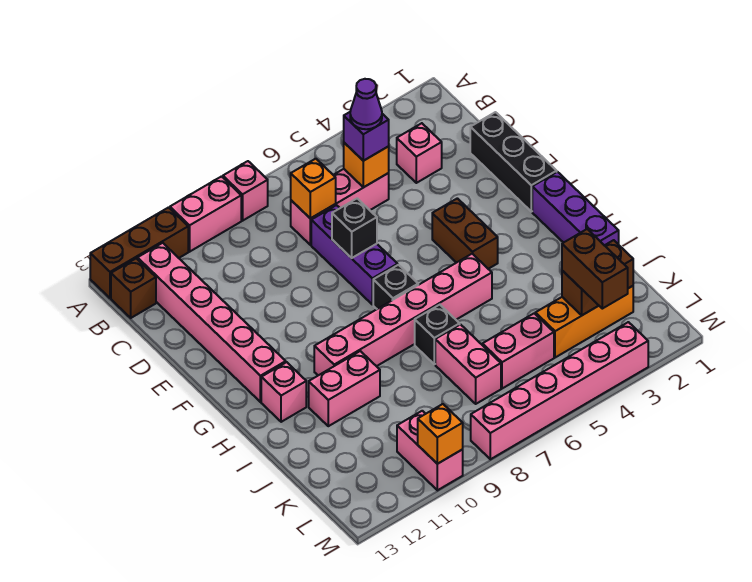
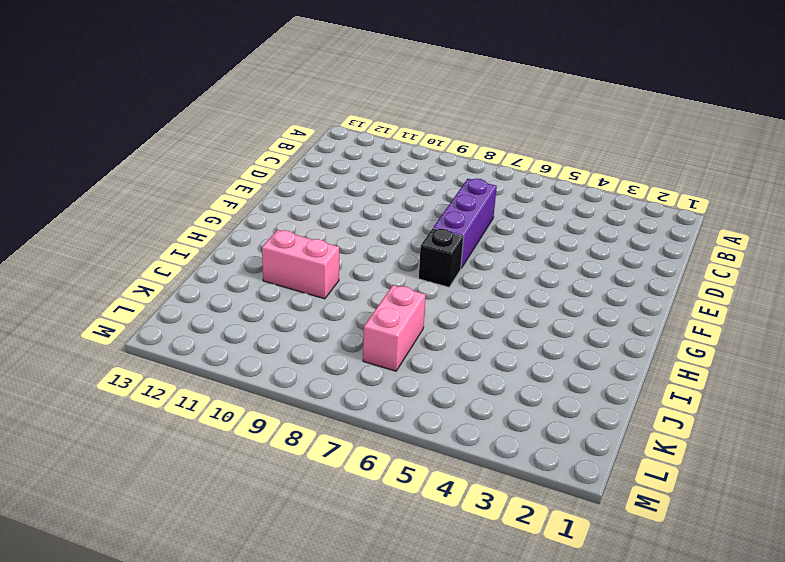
none -> pink brick A8 level 1
none -> pink brick A9:A10 level 1
none -> brown brick A11:A13 level 1

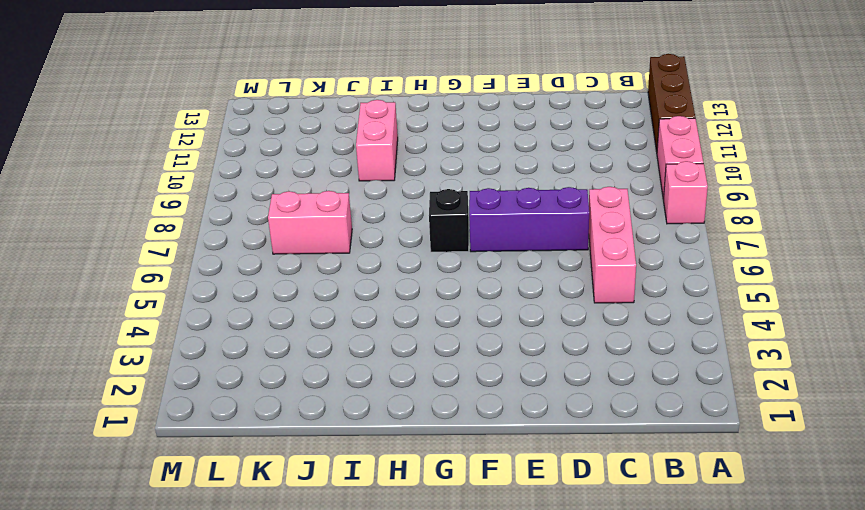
none -> pink brick B12:G12 level 1
none -> brown brick B13 level 1
none -> pink brick C3 level 1

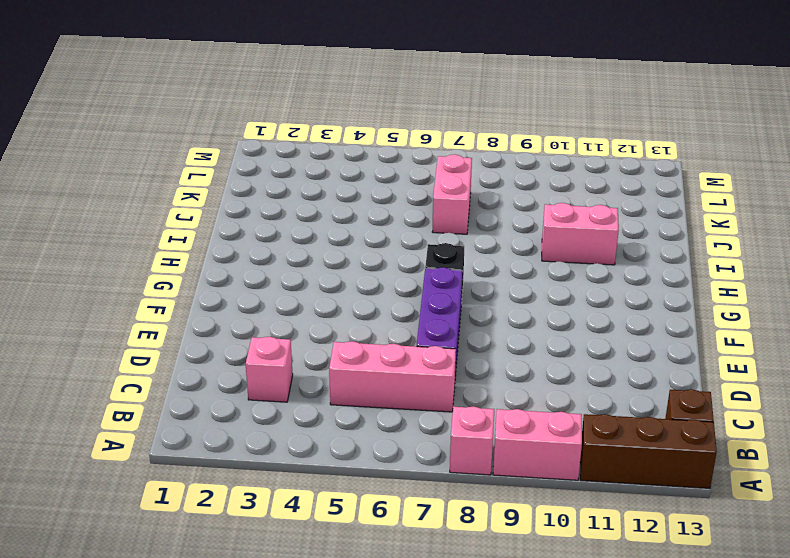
none -> pink brick B12:G12 level 1
none -> black brick D1:F1 level 1
none -> brown brick F4:G4 level 1

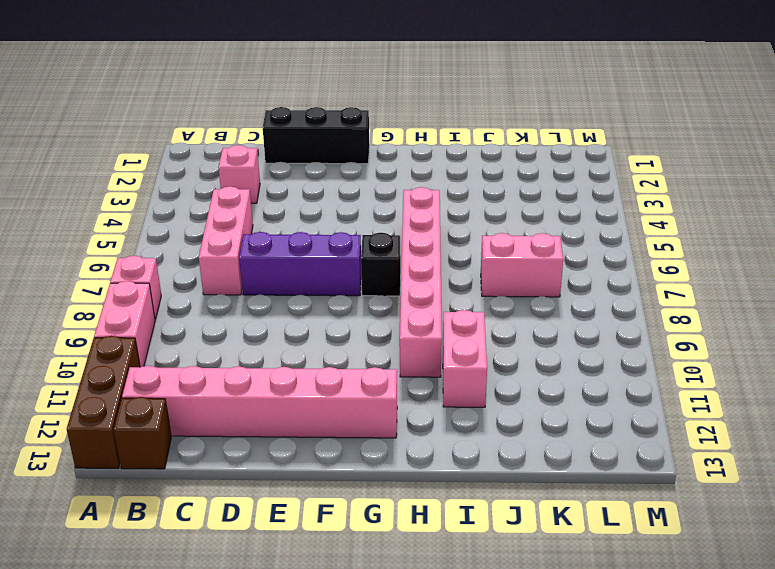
none -> brown brick F4:G4 level 1
none -> purple brick G1:I1 level 1
none -> pink brick H12 level 1

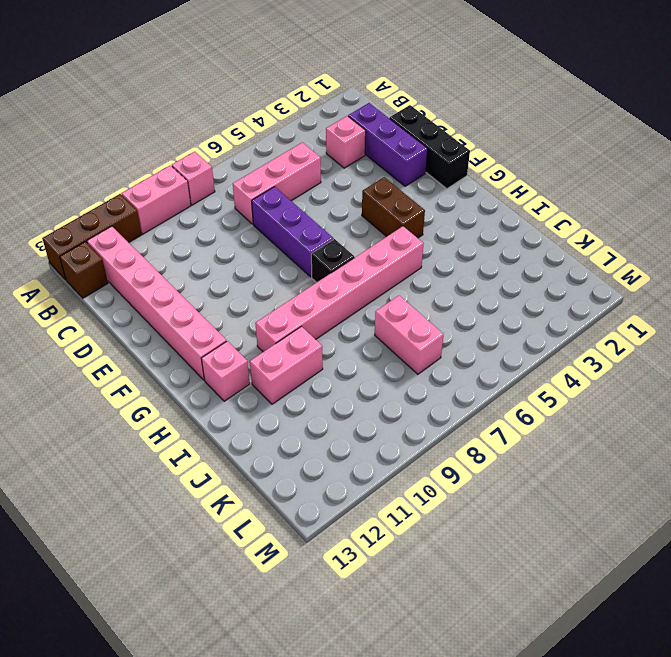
purple brick C2:E2 level 1 -> purple brick G1:I1 level 1
none -> black brick I7 level 1
none -> orange brick K2:K4 level 1
none -> pink brick K5:K6 level 1

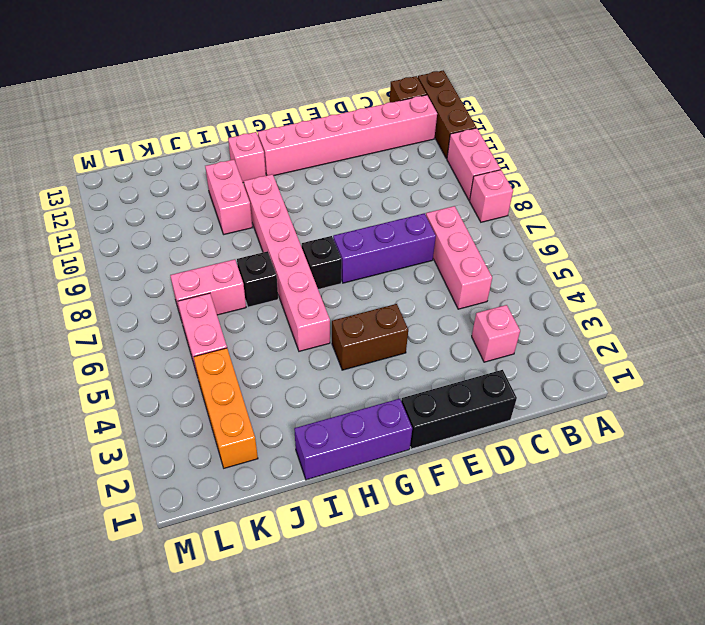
none -> pink brick L10:M10 level 1
none -> pink brick M3:M8 level 1
none -> orange brick C5 level 2

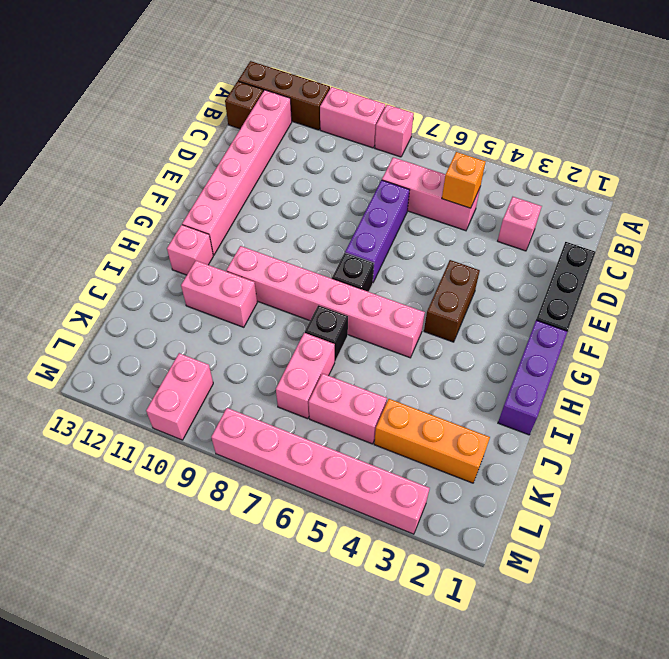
none -> orange brick C7 level 2
none -> black brick E7 level 2
none -> brown brick K2:K3 level 2

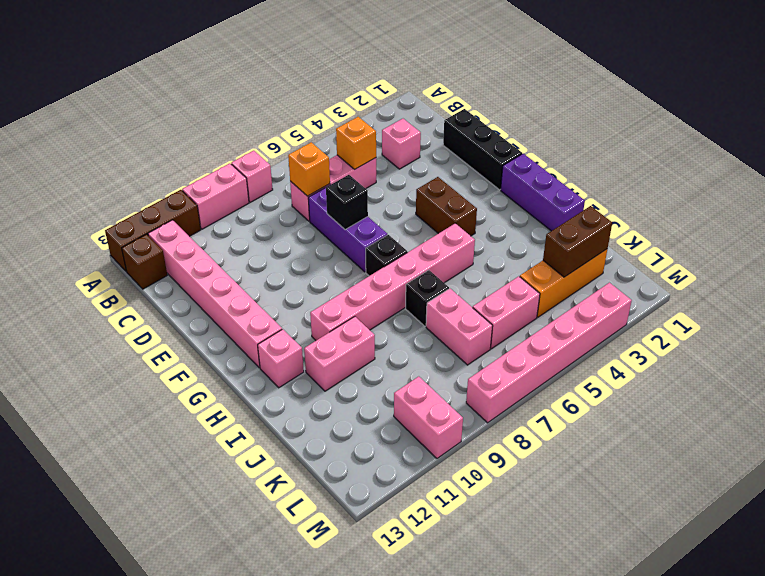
none -> orange brick M10 level 2
none -> purple brick C5 level 3
none -> brown brick K3:L3 level 3

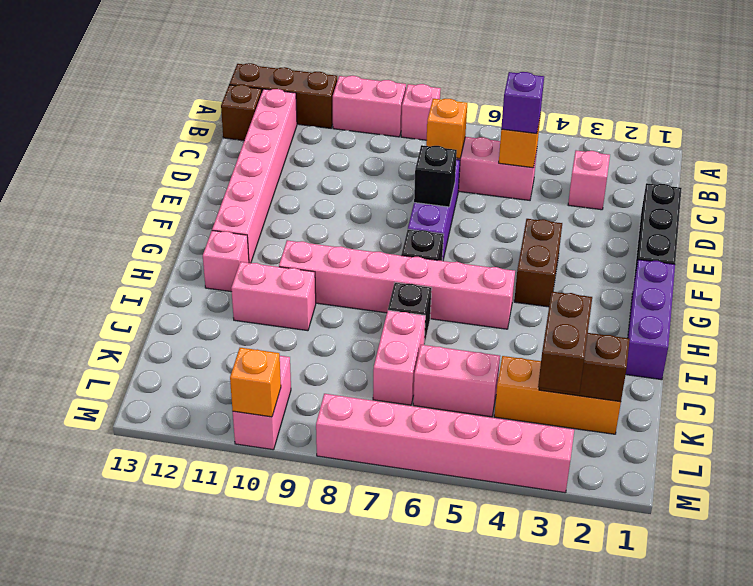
none -> purple cone C5 level 4

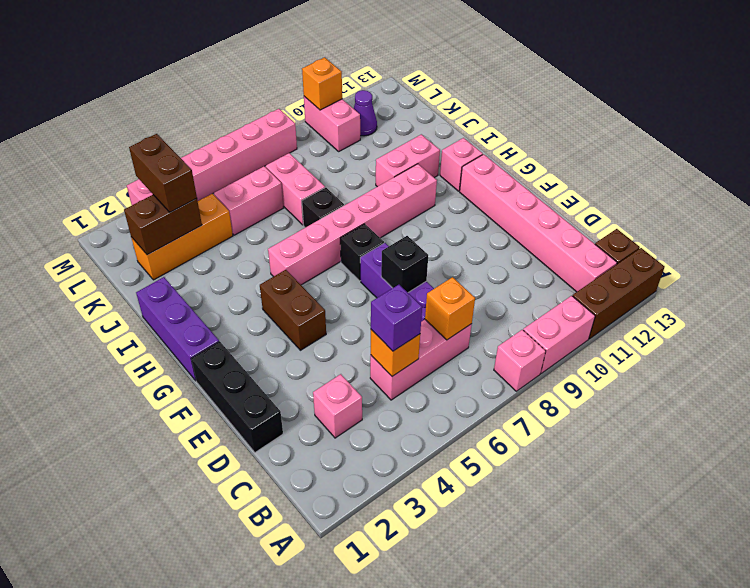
purple cone L11 level 1 -> purple cone C5 level 4

